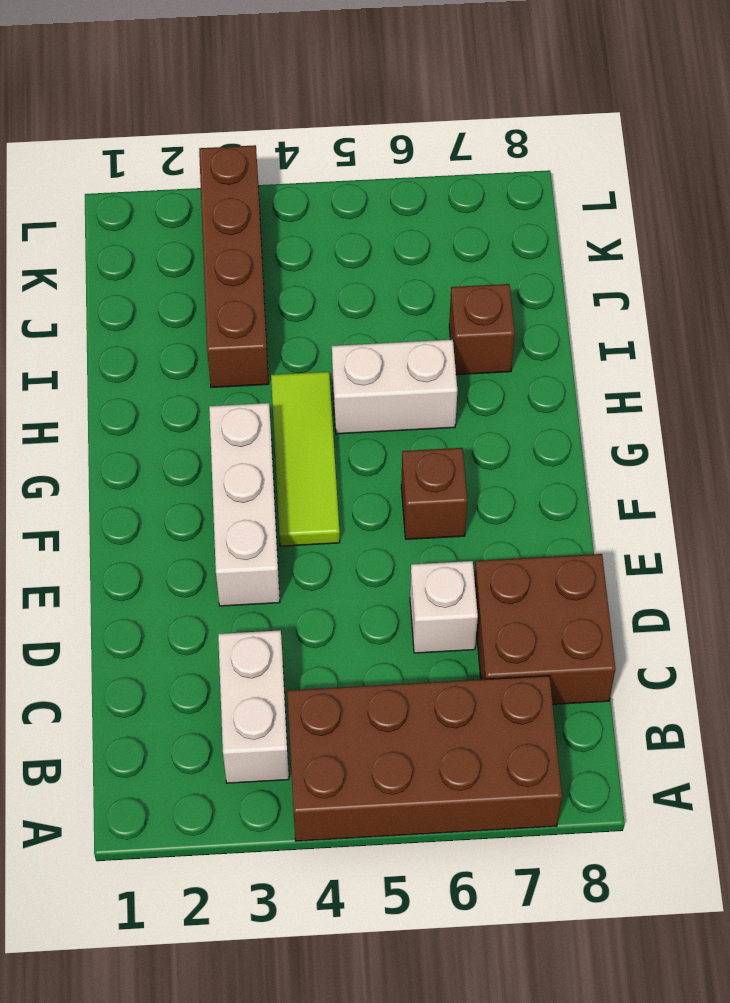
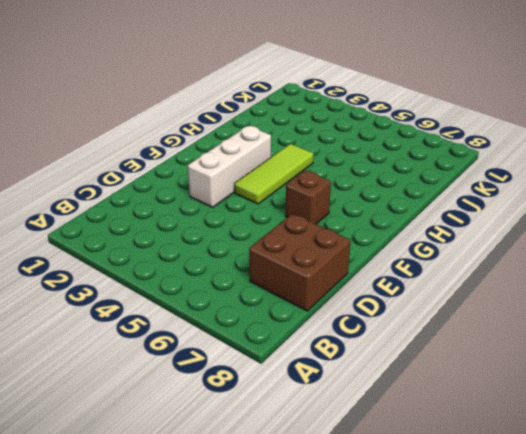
none -> brown brick A4:B7 level 1
none -> white brick B3:C3 level 1

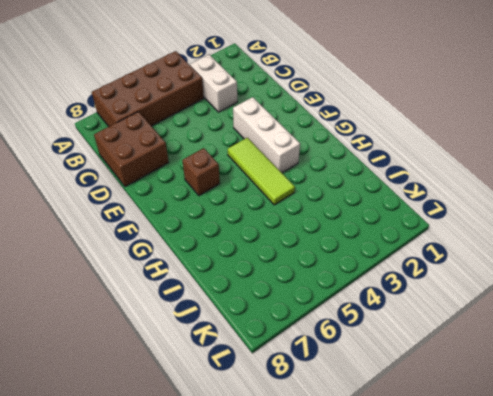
none -> white brick D6 level 1
none -> white brick H5:H6 level 1

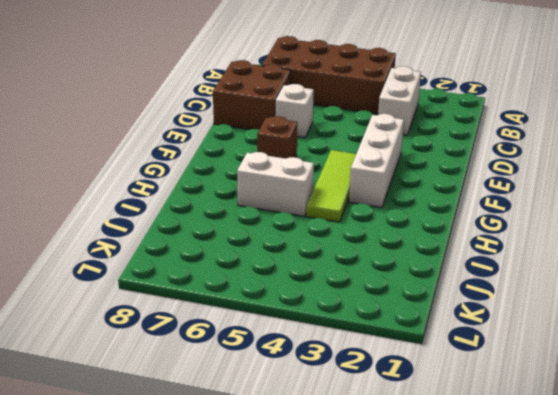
none -> brown brick I3:L3 level 1
none -> brown brick I7 level 1

